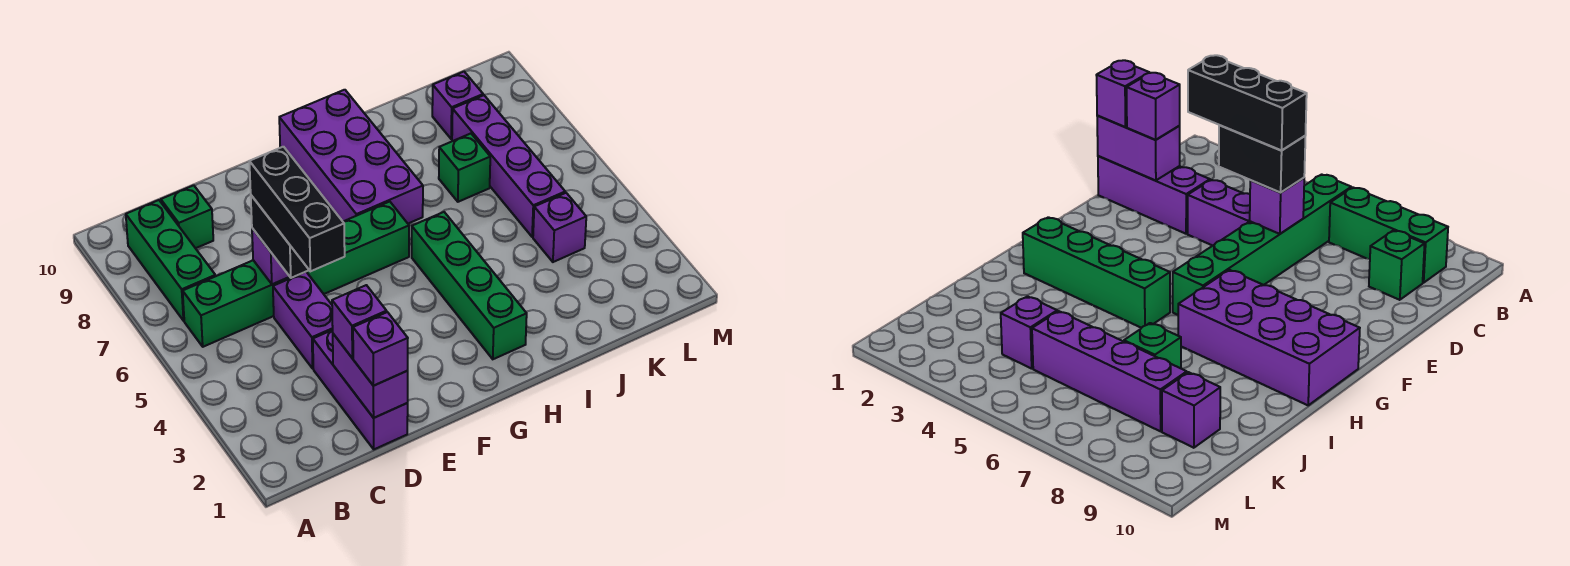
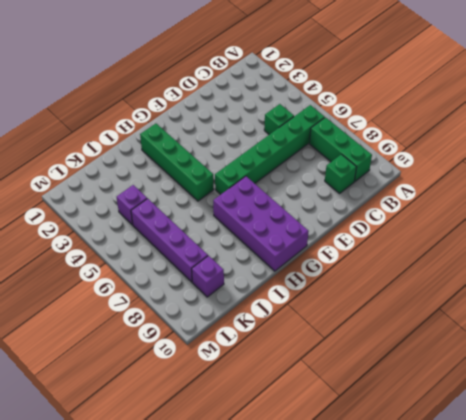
green brick C5 level 1 -> green brick J7 level 1
none -> purple brick D1:D3 level 1
none -> purple brick D4:D5 level 1
none -> purple brick D1:D2 level 2

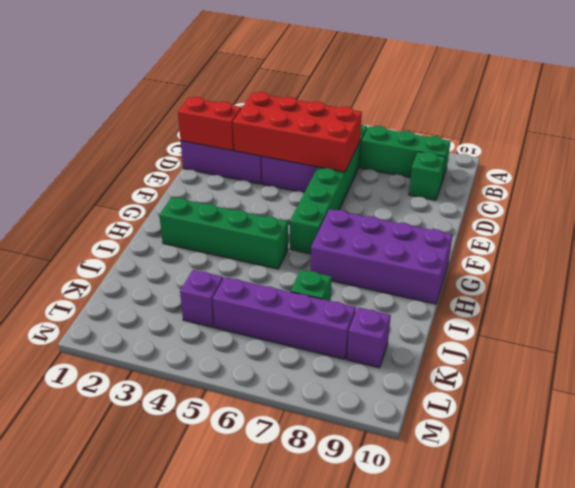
red brick C3:D6 level 2 -> purple brick D6 level 2
red brick D1:D2 level 2 -> purple brick D1:D2 level 2
none -> purple brick D1 level 3
none -> purple brick D2 level 3
none -> black brick D5:D6 level 3

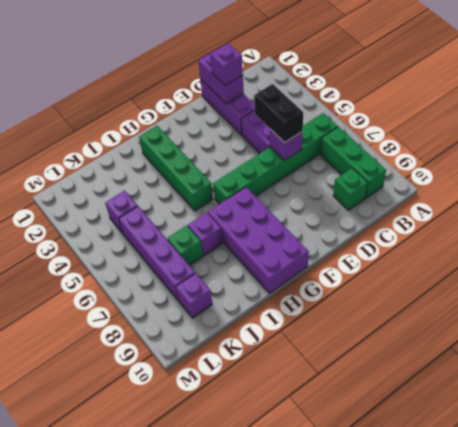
purple brick I7 level 1 -> purple brick D1 level 3
none -> black brick D4:D6 level 4

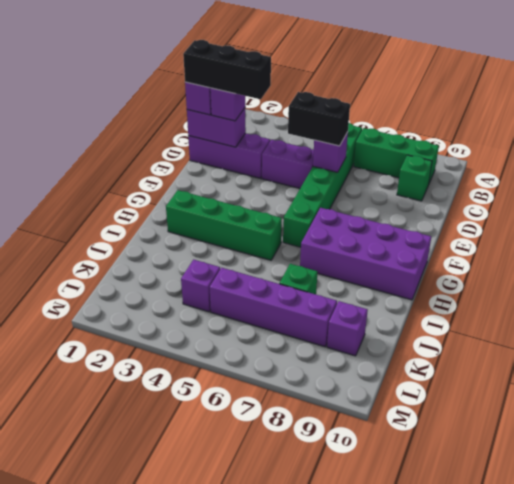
black brick D1:D3 level 4 -> black brick D4:D6 level 4

